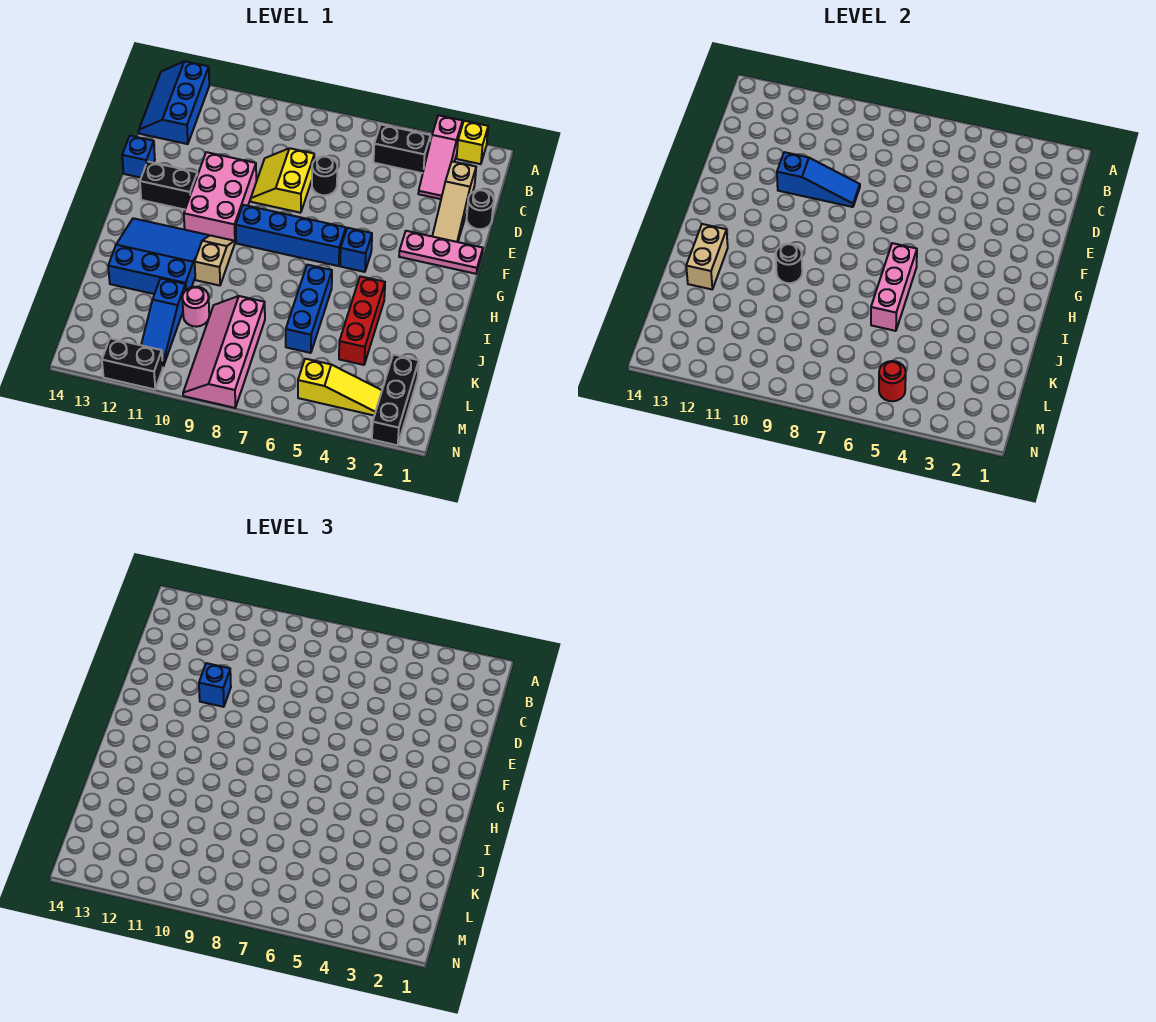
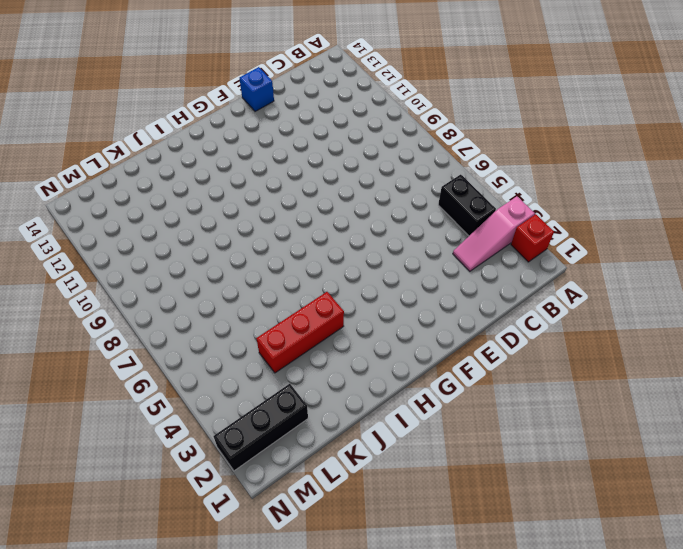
red brick A2 level 1 -> yellow brick A2 level 1
none -> blue slope A13:C14 level 1 top 13
none -> tan slope C2:E2 level 1 top C
none -> black round brick D1 level 1
none -> black round brick D7 level 1

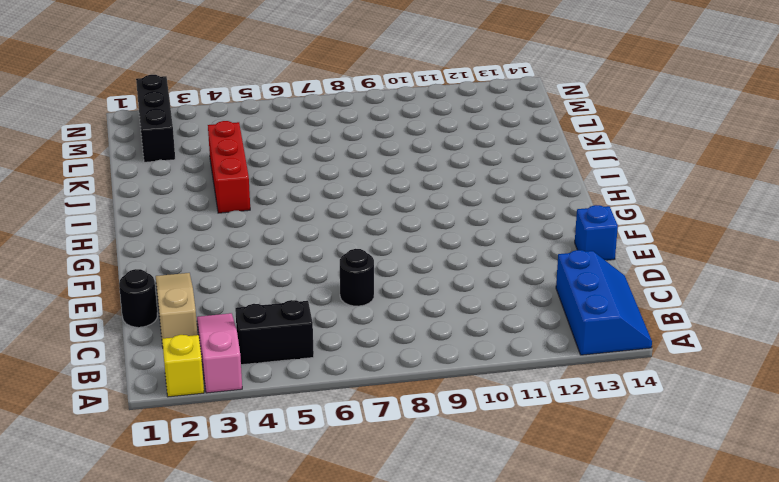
none -> yellow slope D8:E9 level 1 top 8
none -> pink brick E10:G11 level 1
none -> pink plate F1:F3 level 1
none -> black brick F12:F13 level 1

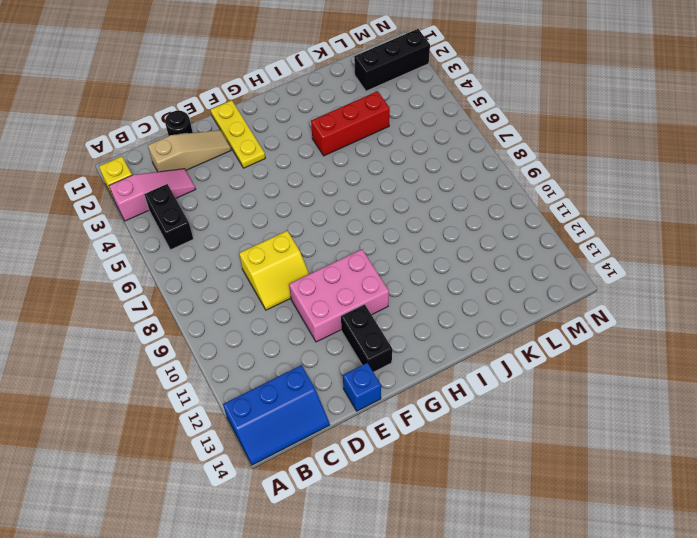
yellow plate F1:F3 level 1 -> pink plate F1:F3 level 1
none -> black round brick D7 level 1
none -> blue brick G5 level 1
none -> blue brick G6:G9 level 1
none -> tan slope H10:I10 level 1 top I

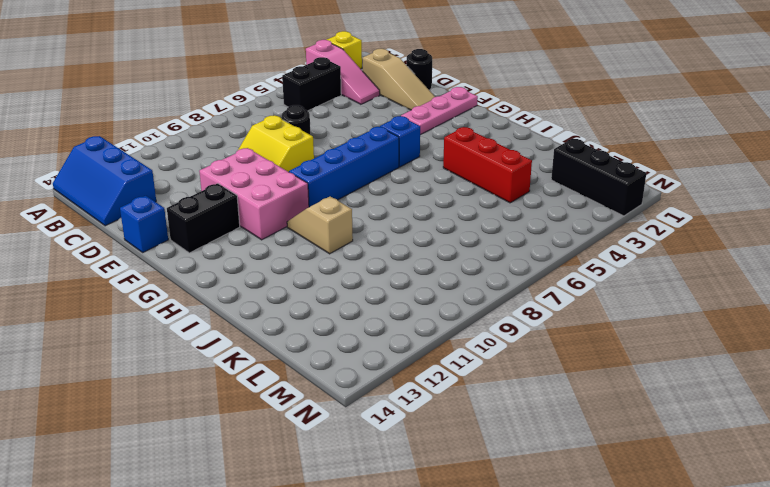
none -> blue slope H11:J13 level 1 top J
none -> blue brick I6:K6 level 1
none -> pink slope K8:N9 level 1 top 8
none -> pink round brick K10 level 1

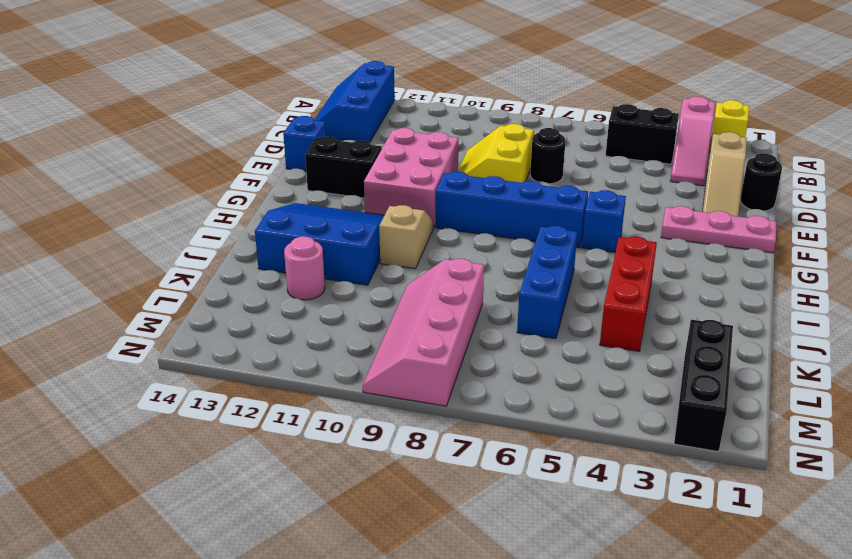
pink round brick K12 level 1 -> pink round brick K10 level 1
none -> blue slope K11:M11 level 1 top K
none -> yellow slope M3:M5 level 1 top 5
none -> black brick N11:N12 level 1
none -> blue slope E9:E11 level 2 top 11

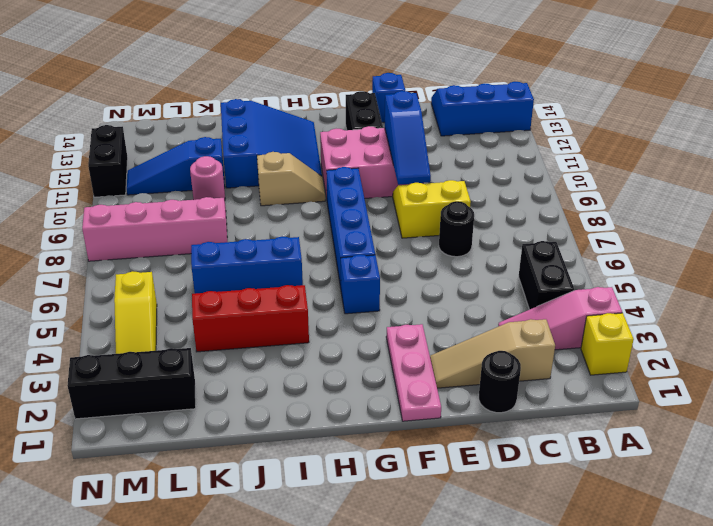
none -> pink brick H6:J6 level 2
none -> black round brick I10 level 2
none -> tan brick I13:J13 level 2
none -> red round brick M5 level 2

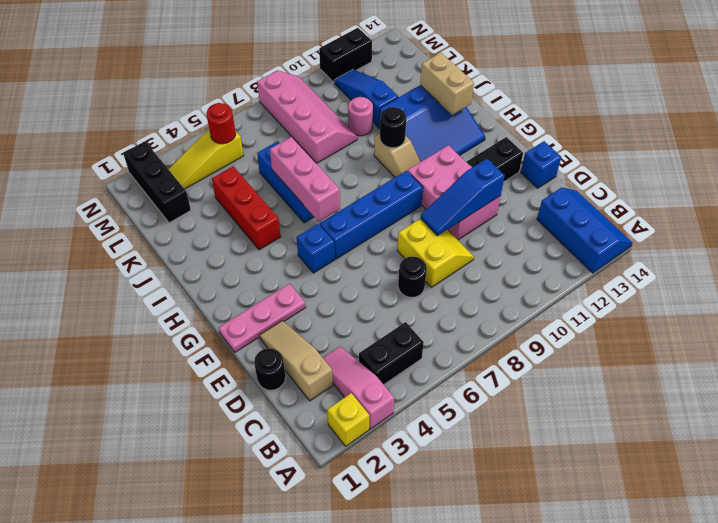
none -> blue brick E11 level 3

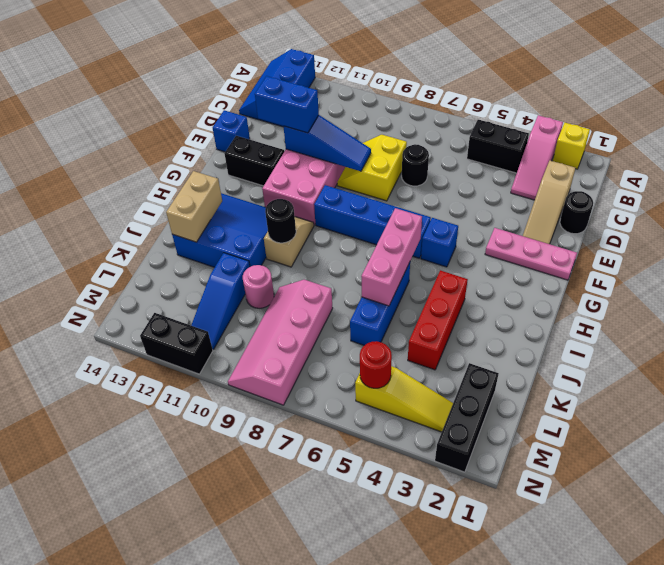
blue brick E11:E12 level 3 -> blue brick E11 level 3

